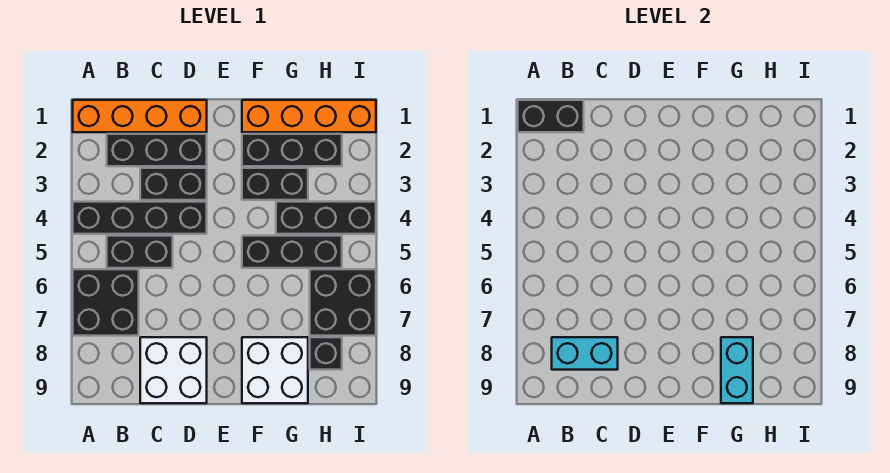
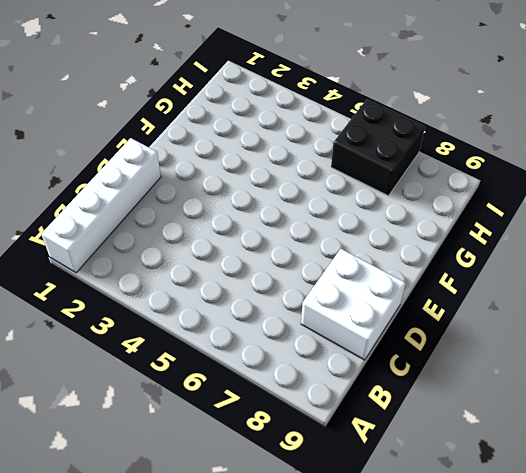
white brick A1:D1 level 1 -> orange brick A1:D1 level 1
none -> black brick A4:D4 level 1
none -> black brick A6:B7 level 1
none -> black brick B2:D2 level 1

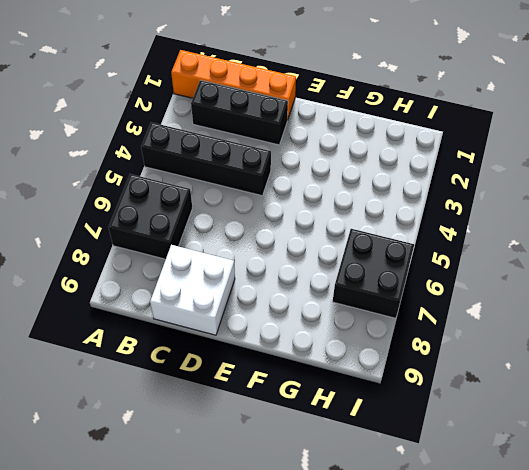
none -> black brick B5:C5 level 1
none -> black brick C3:D3 level 1
none -> orange brick F1:I1 level 1

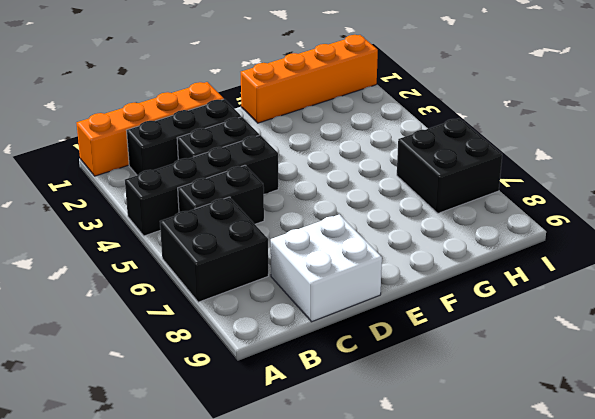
none -> black brick F2:H2 level 1
none -> black brick F3:G3 level 1
none -> black brick F5:H5 level 1

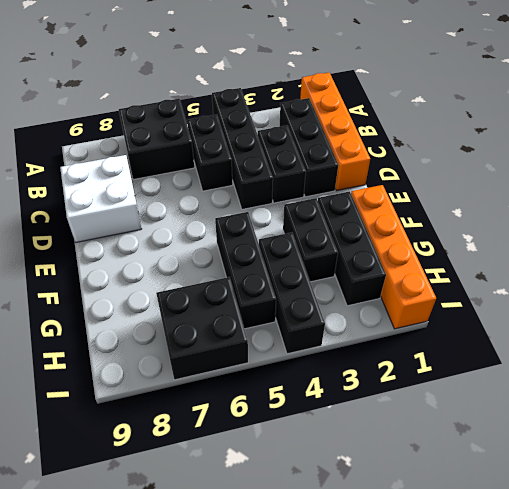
none -> white brick F8:G9 level 1
none -> black brick H8 level 1
none -> black brick A1:B1 level 2

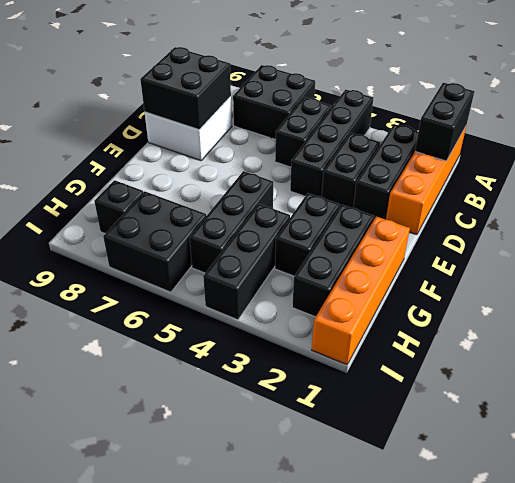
black brick C8:D9 level 2 -> cyan brick B8:C8 level 2
none -> white brick F8:G9 level 1
none -> cyan brick G8:G9 level 2

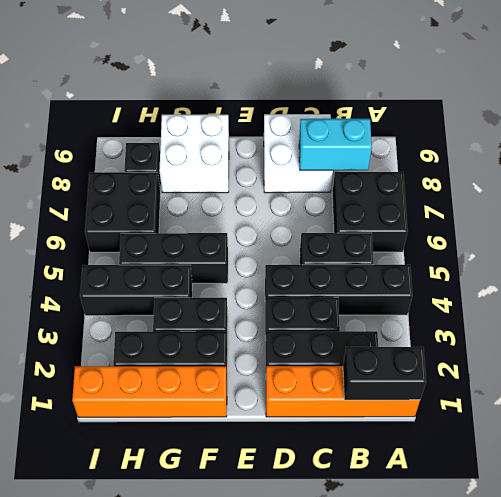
none -> cyan brick G8:G9 level 2

